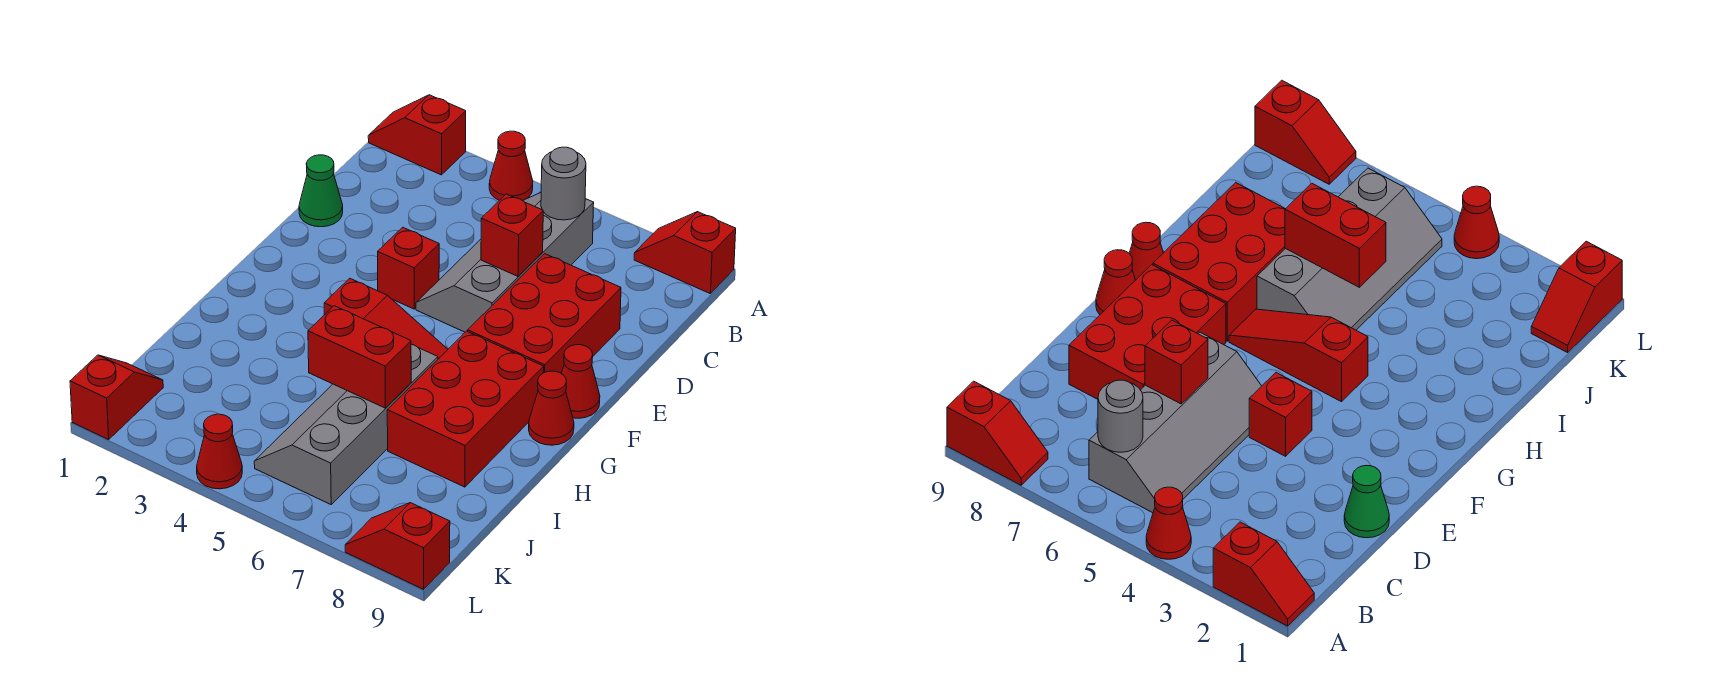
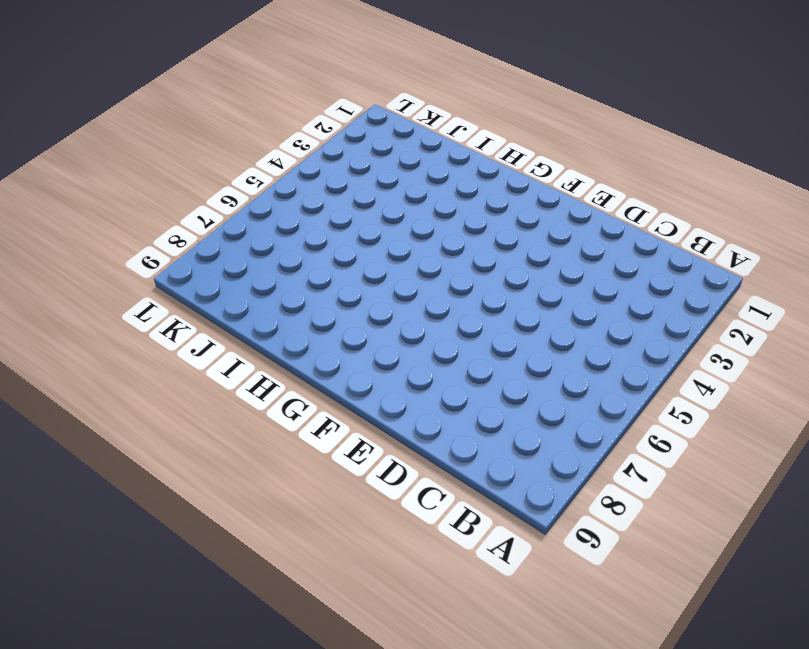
none -> red slope A1:A2 level 1 top 2
none -> red cone A4 level 1
none -> red slope A8:A9 level 1 top 9

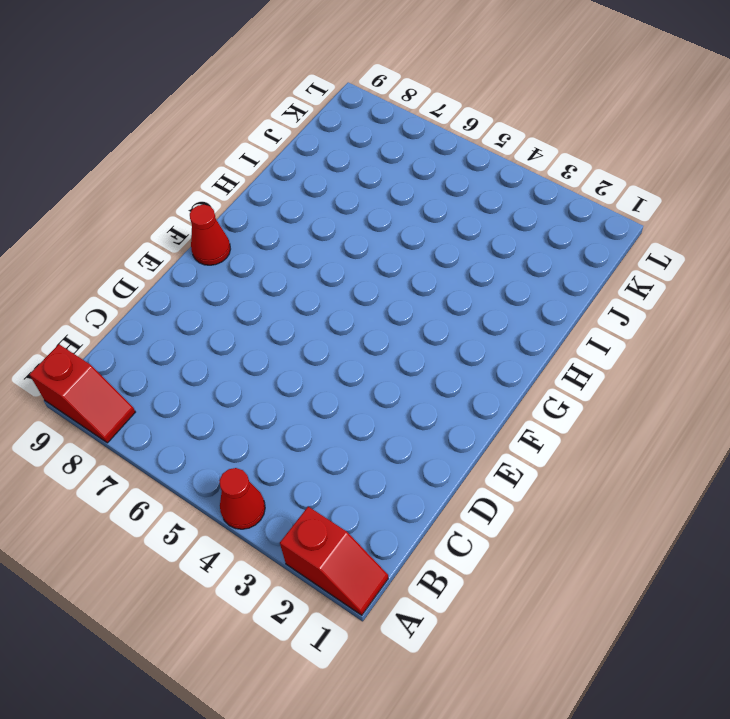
none -> grey slope B5:E6 level 1 top 6
none -> green cone D1 level 1
none -> red brick D7:F8 level 1

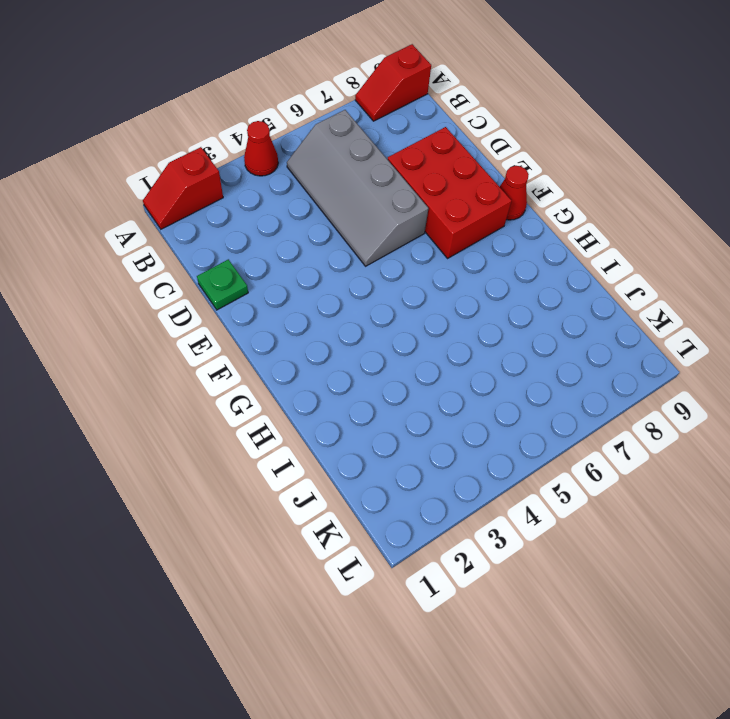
green plate D1 level 1 -> green cone D1 level 1
none -> red brick E4 level 1
none -> red slope G4:G6 level 1 top 4
none -> red brick G7:I8 level 1

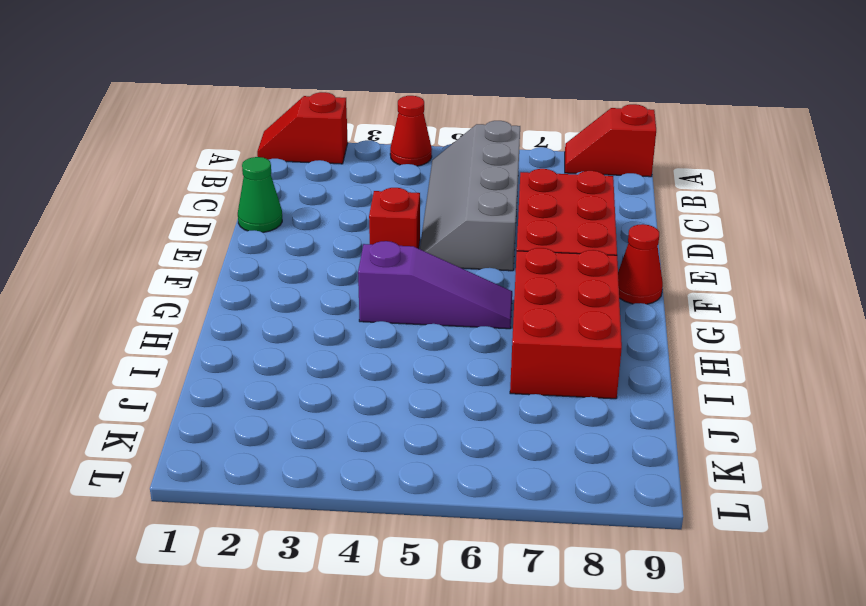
purple slope G4:G6 level 1 top 4 -> red slope G4:G6 level 1 top 4
none -> red cone G9 level 1
none -> grey slope H5:K6 level 1 top 6
none -> red slope K1:L1 level 1 top L

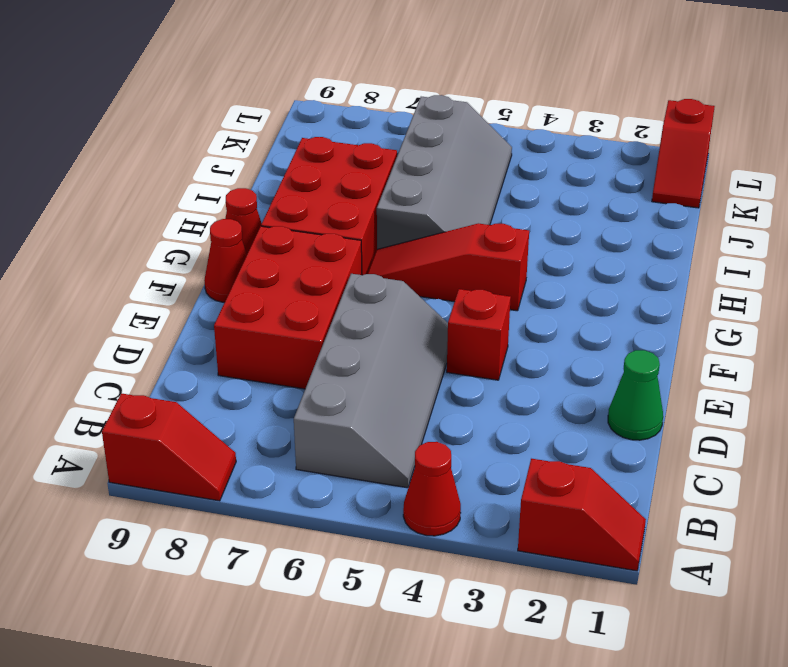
none -> red cone L4 level 1
none -> red slope L8:L9 level 1 top 9
none -> grey round brick B6 level 2

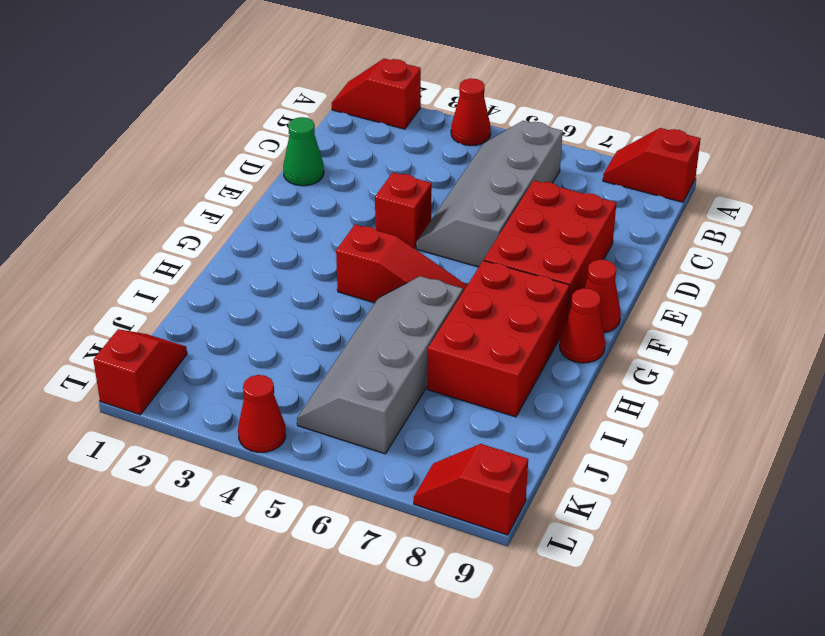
none -> grey round brick B6 level 2
none -> red brick D6 level 2
none -> red brick I5:I6 level 2

